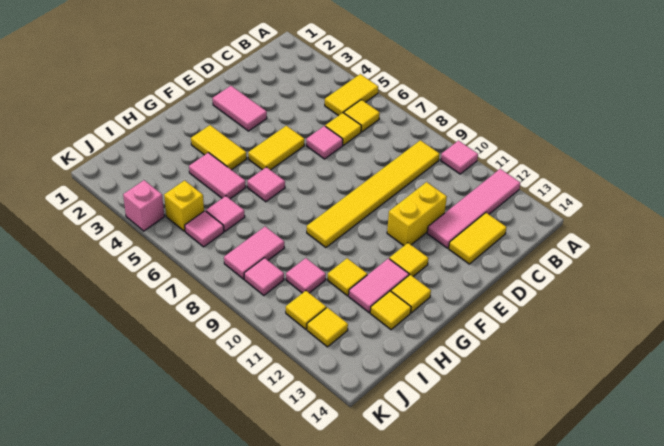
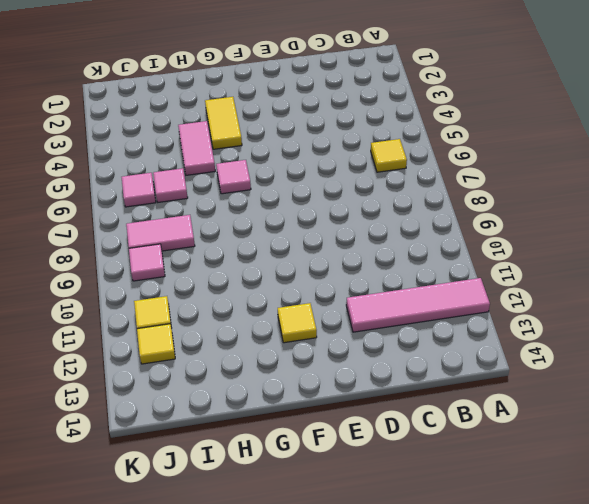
none -> yellow tile A5:B5 level 1
none -> pink tile A10 level 1
none -> yellow tile B9:G9 level 1

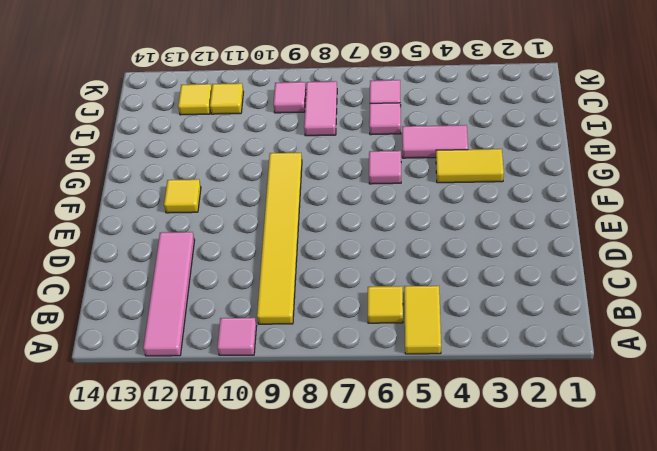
none -> yellow tile C6 level 1
none -> yellow tile C13:D13 level 1
none -> pink tile D6 level 1

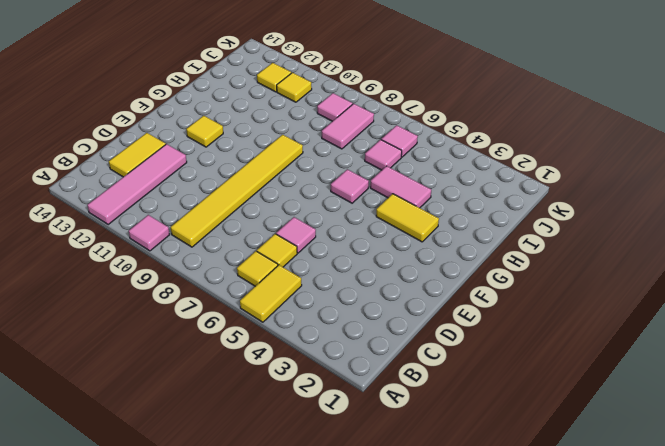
none -> yellow brick D11:E11 level 1
none -> pink tile E2:E3 level 1
none -> yellow tile E5:F5 level 1

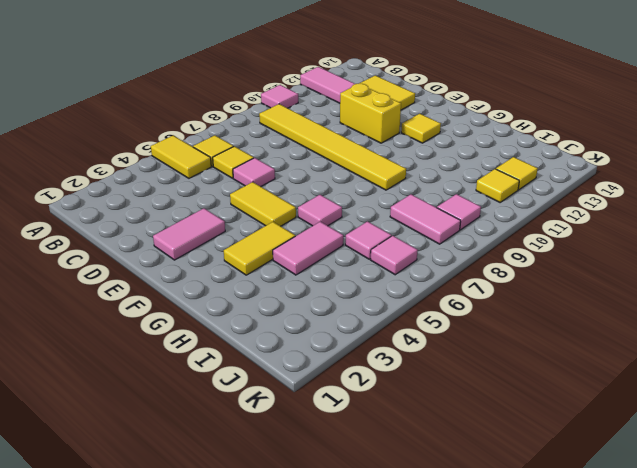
none -> pink tile G12:H12 level 1
none -> yellow tile G13 level 1
none -> yellow tile H11 level 1

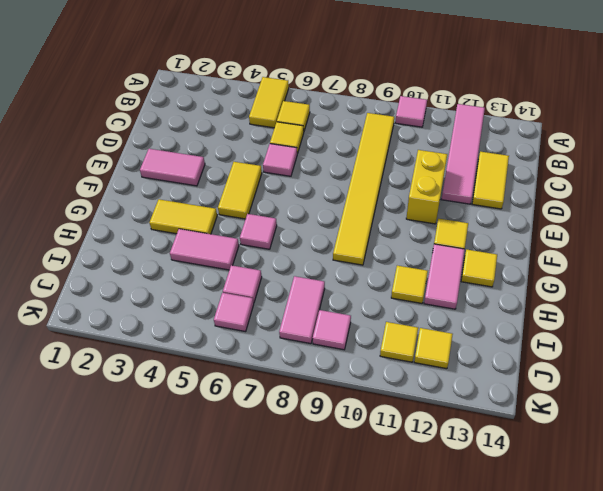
none -> yellow tile H13 level 1
none -> pink tile I10 level 1
none -> yellow brick J5 level 1

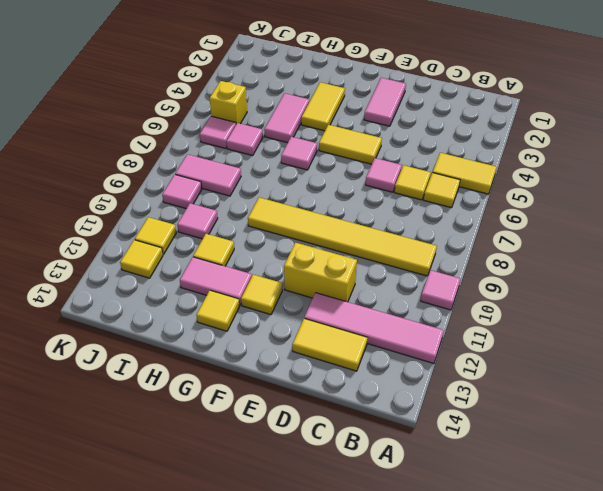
none -> yellow tile H13 level 1
none -> pink brick K4 level 1

